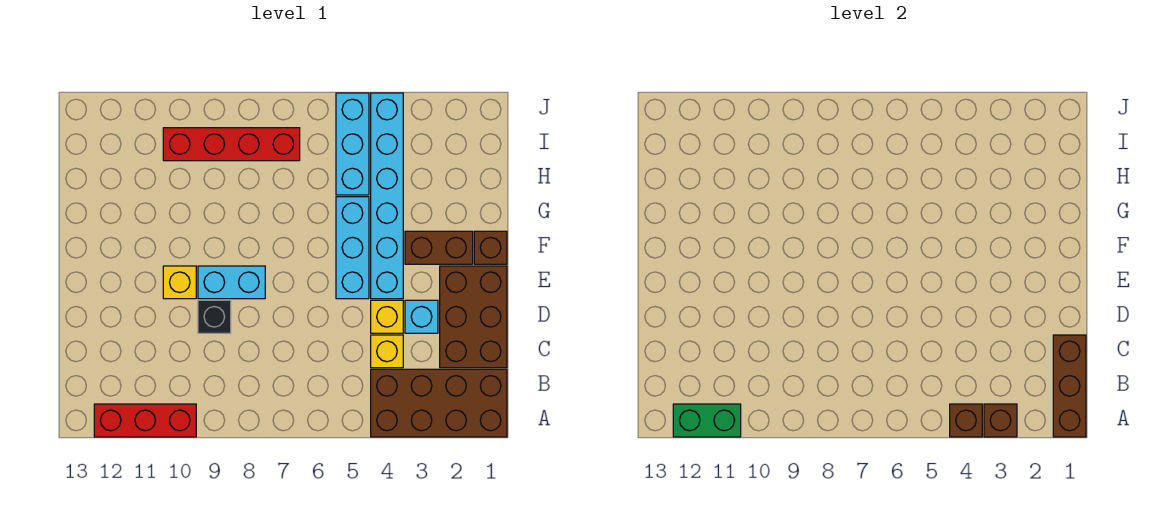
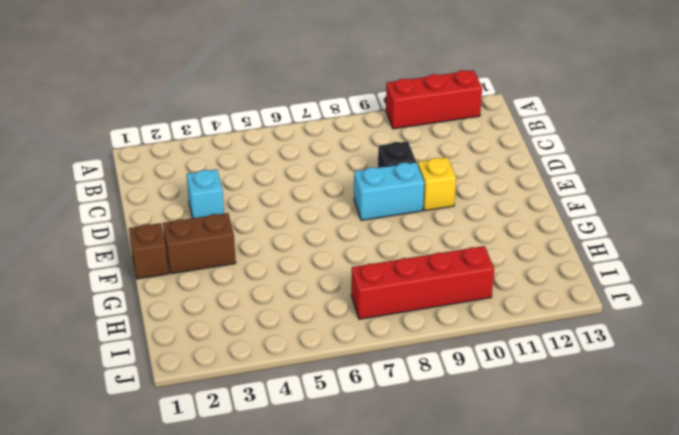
none -> brown brick A1:B4 level 1
none -> brown brick C1:E2 level 1
none -> yellow brick C4 level 1

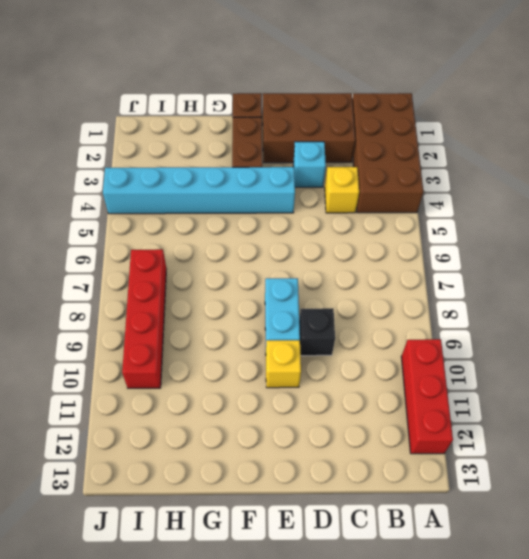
none -> yellow brick D4 level 1
none -> cyan brick E5:G5 level 1
none -> cyan brick H5:J5 level 1

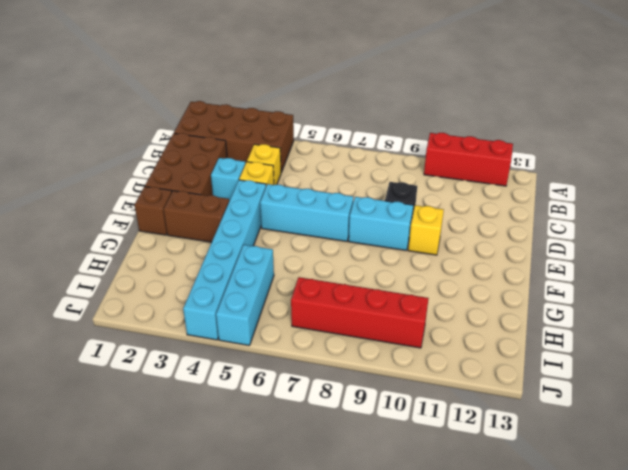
cyan brick E5:E7 level 1 -> cyan brick E5:G5 level 1
none -> brown brick A1:C1 level 2
none -> brown brick A3 level 2
none -> brown brick A4 level 2

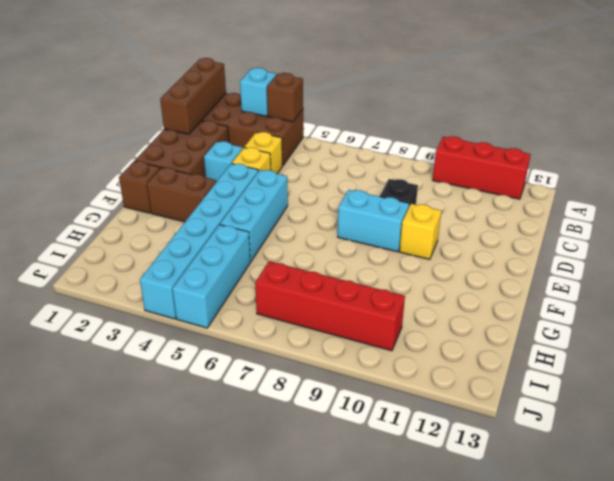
cyan brick A3 level 2 -> brown brick A3 level 2
none -> green brick A11:A12 level 2

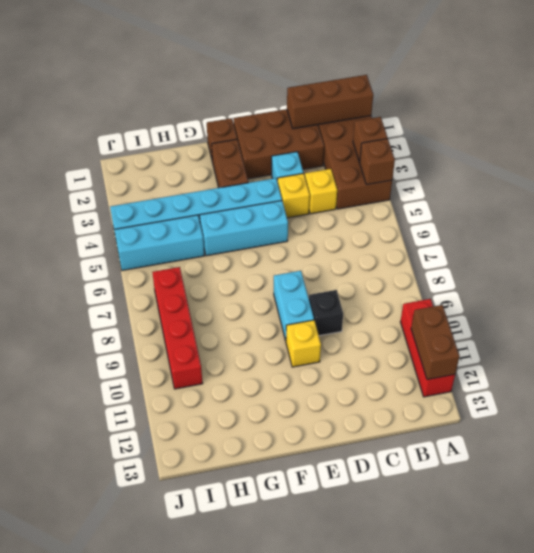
brown brick A11:A12 level 2 -> green brick A11:A12 level 2

